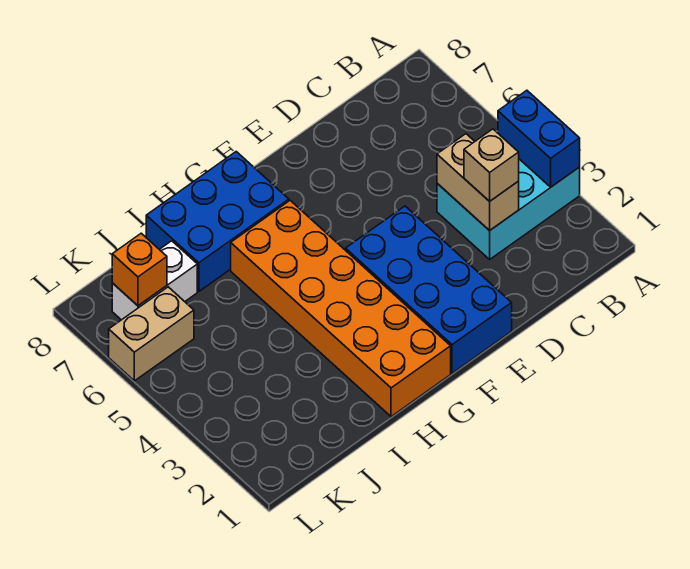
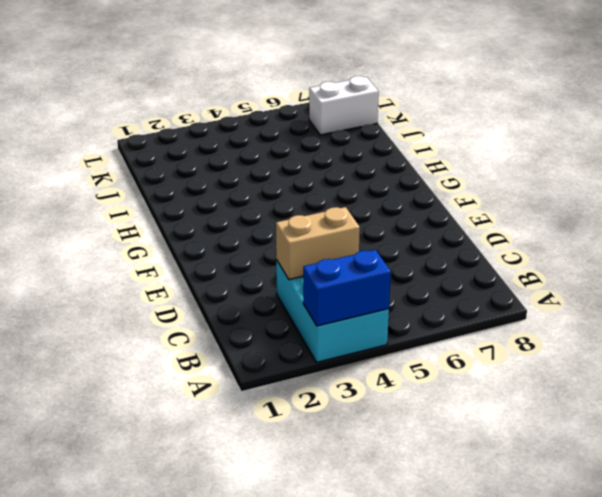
white brick K7:K8 level 1 -> white brick J7:K7 level 1
none -> blue brick E1:F4 level 1
none -> orange brick G1:H6 level 1

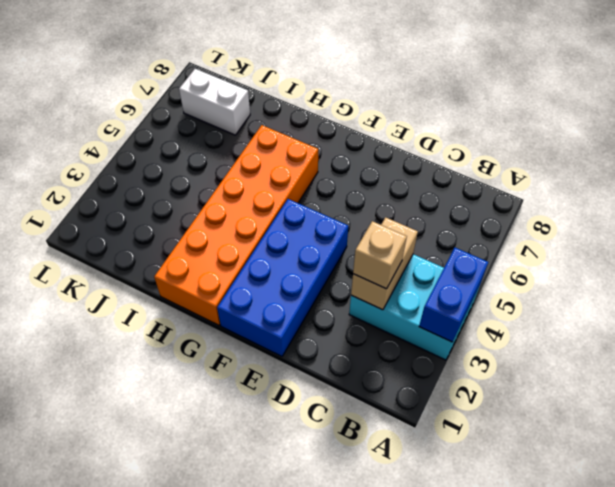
none -> blue brick G7:I8 level 1
none -> tan brick K6:L6 level 1

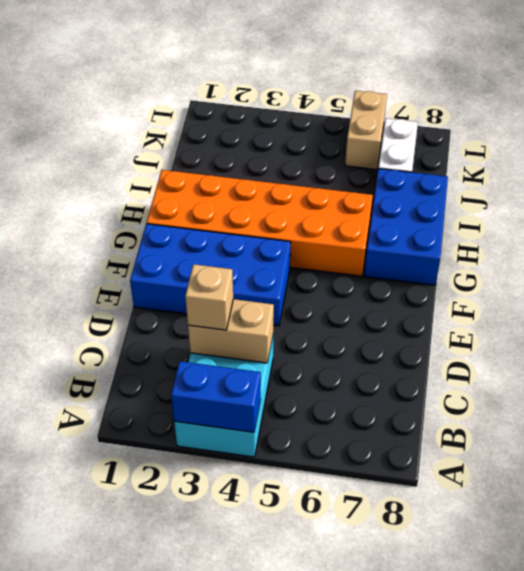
none -> orange brick K7 level 2

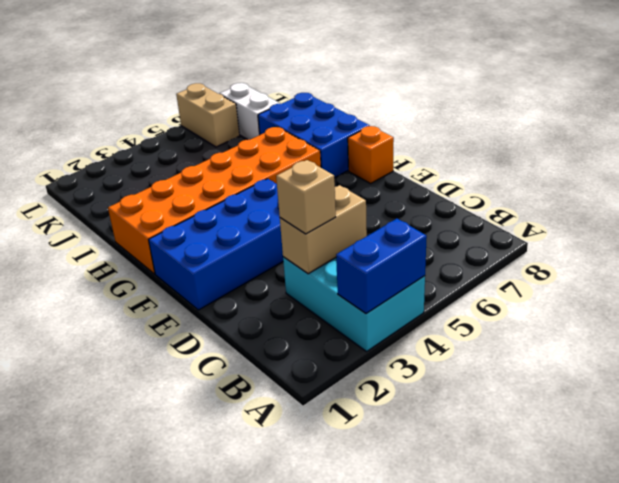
orange brick F8 level 1 -> orange brick K7 level 2

